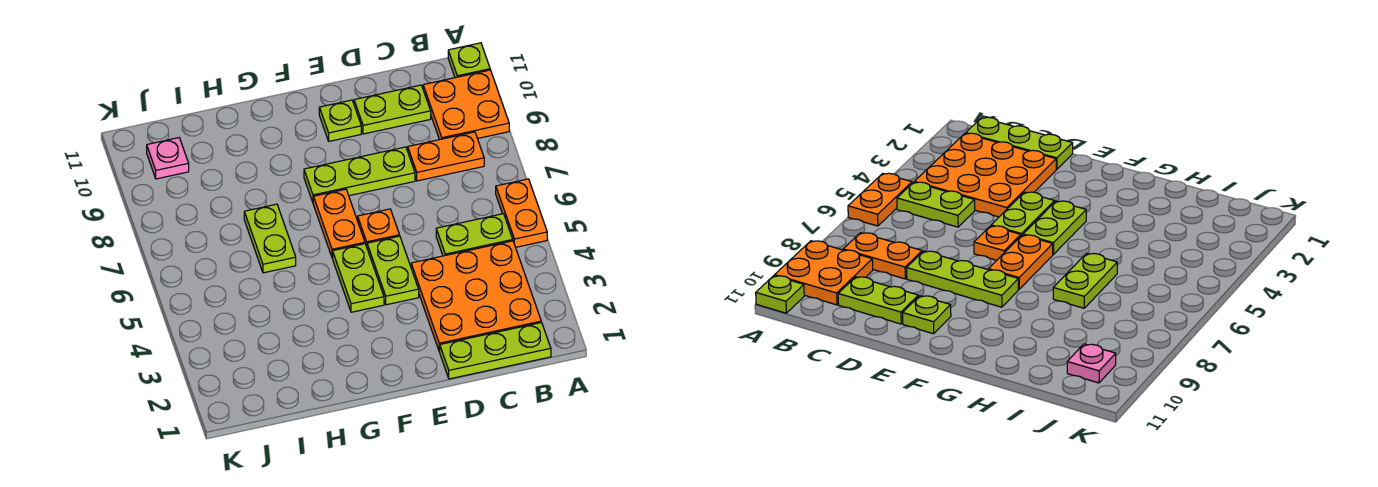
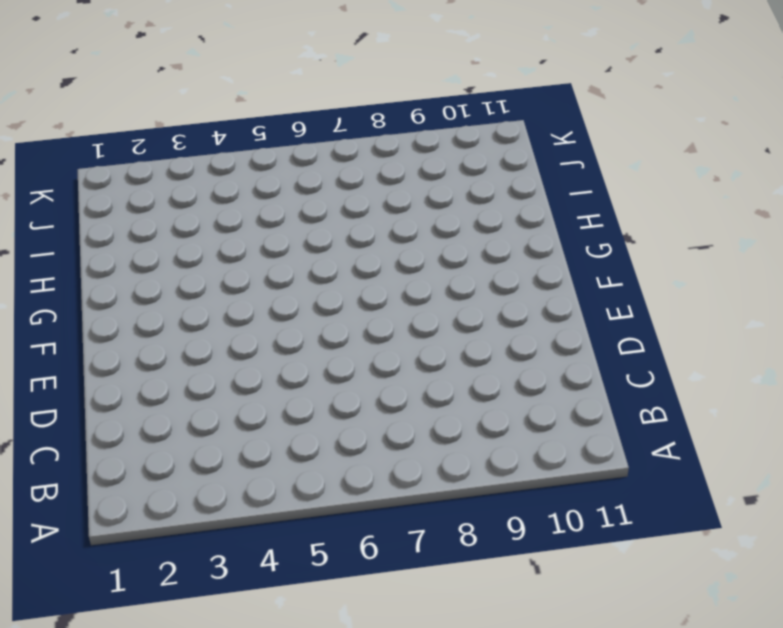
none -> orange plate A5:A6 level 1
none -> orange plate A9:B10 level 1
none -> lime plate A11 level 1

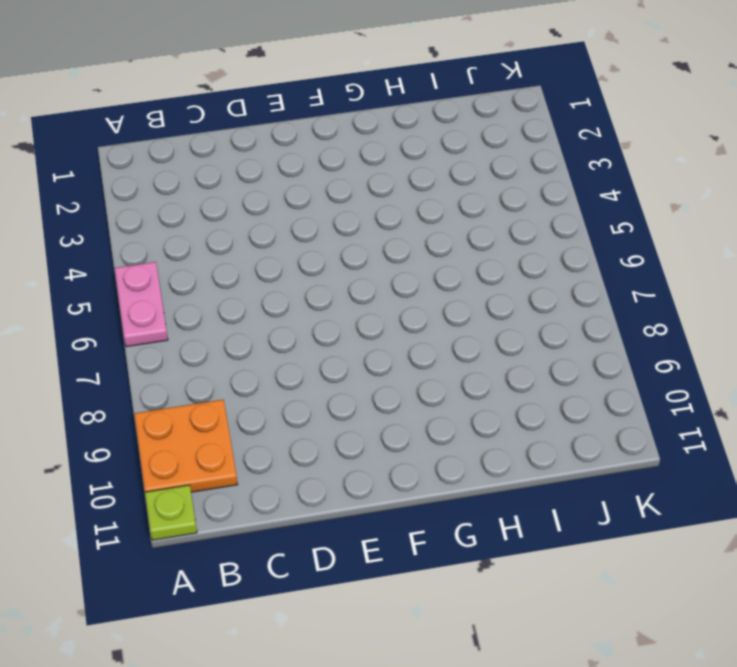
pink plate A5:A6 level 1 -> orange plate A5:A6 level 1
none -> lime plate B1:D1 level 1
none -> orange plate B2:D4 level 1
none -> lime plate B5:C5 level 1

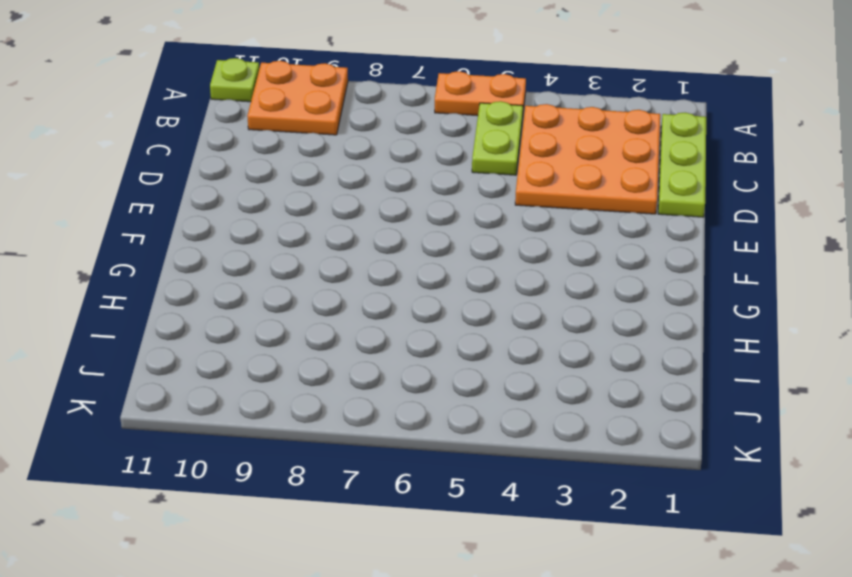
none -> orange plate B8:C8 level 1
none -> lime plate C10:D10 level 1
none -> lime plate D8:F8 level 1

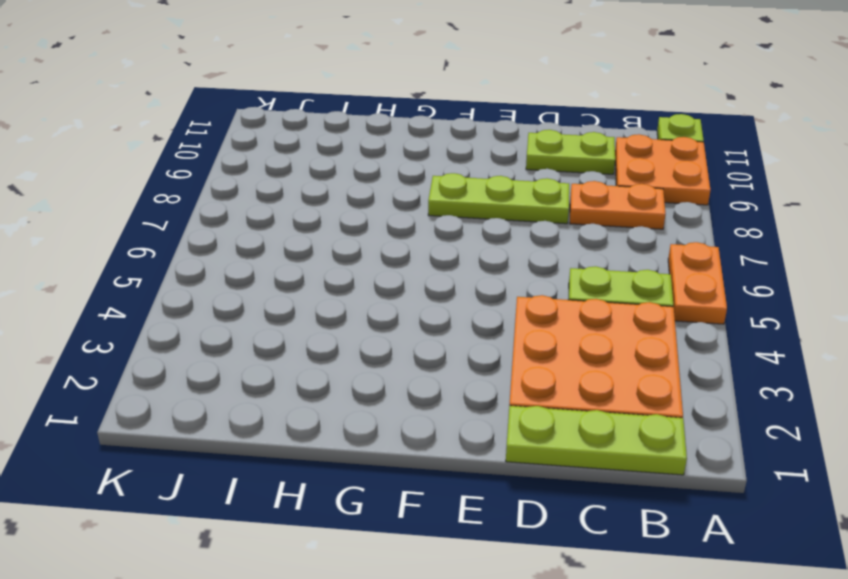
none -> lime plate E4:E5 level 1
none -> orange plate E6 level 1
none -> lime plate E10 level 1

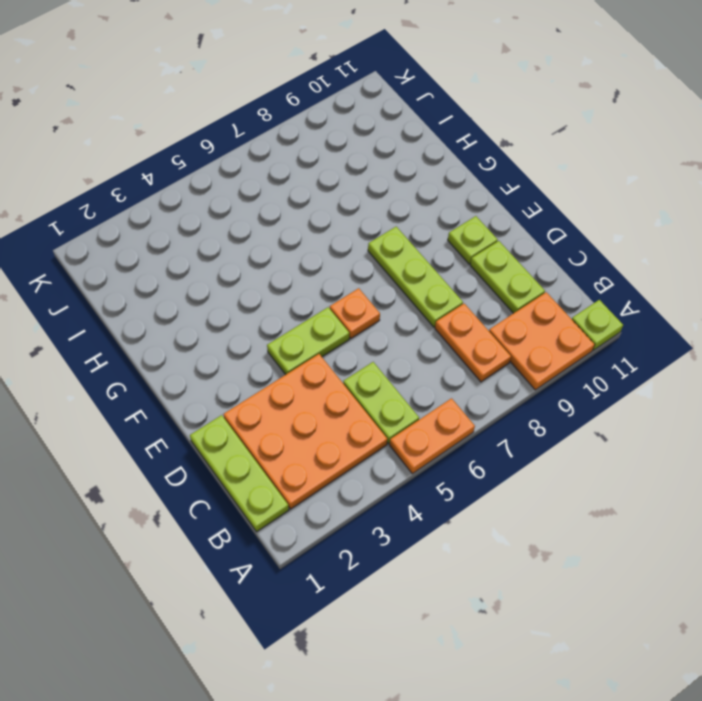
none -> lime plate F4:F5 level 1
none -> orange plate F6:F7 level 1
none -> lime plate H6:H7 level 1

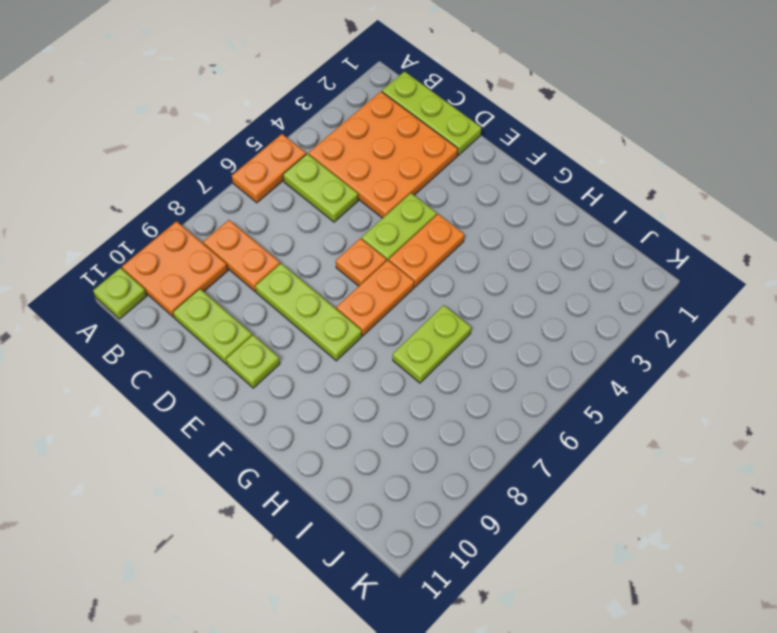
orange plate F4:F5 level 1 -> lime plate F4:F5 level 1
none -> pink plate J10 level 1

